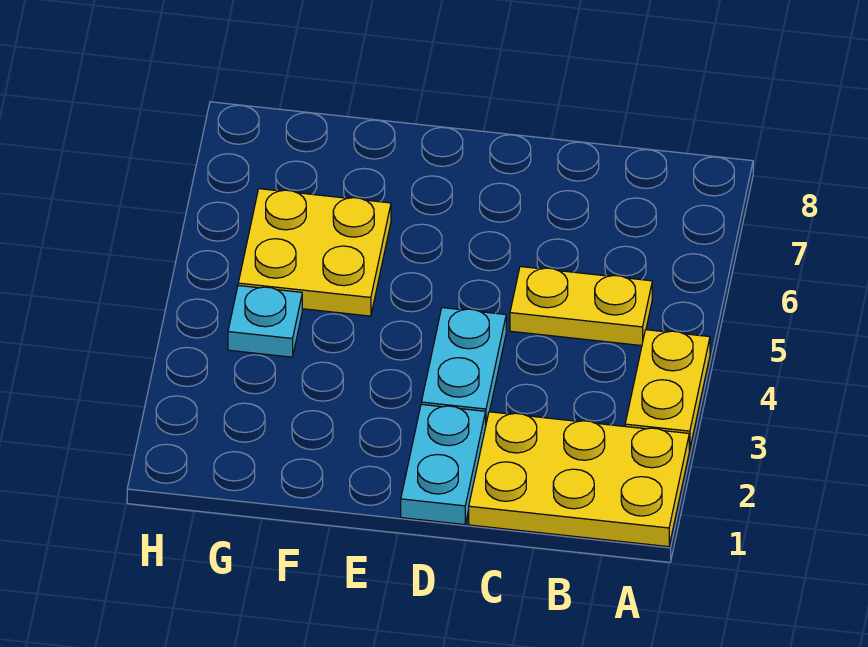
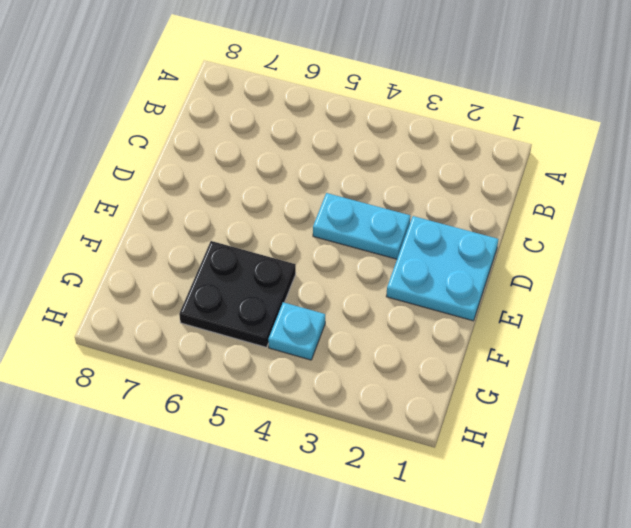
cyan plate D1:E2 level 1 -> cyan plate D1:D2 level 1
black plate F5:G6 level 1 -> yellow plate F5:G6 level 1
none -> yellow plate A1:C2 level 1
none -> yellow plate A3:A4 level 1

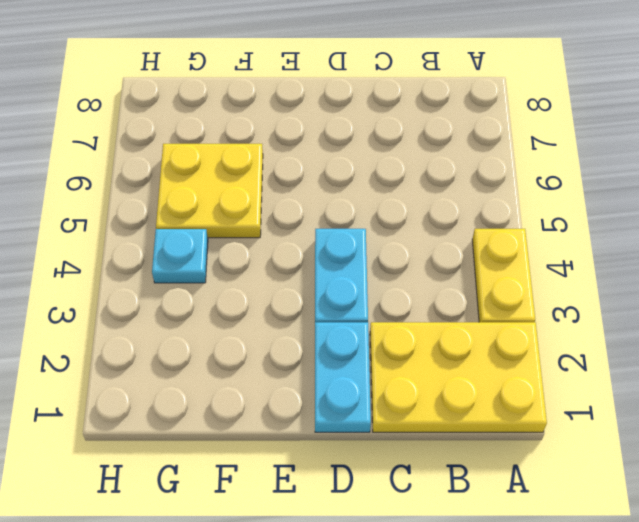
none -> yellow plate B5:C5 level 1

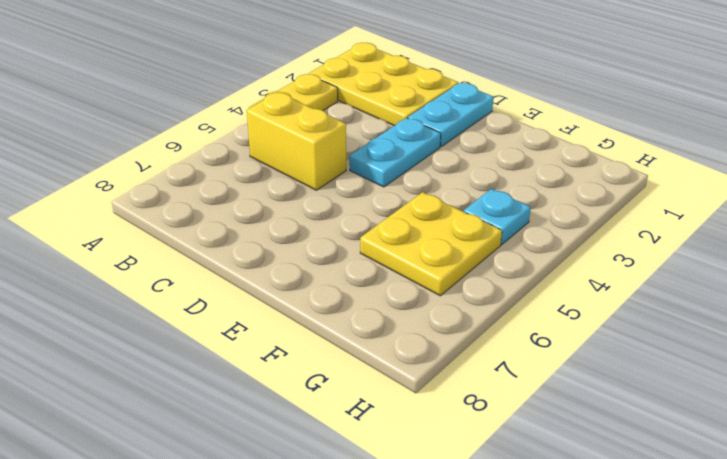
yellow brick B5:C5 level 1 -> yellow plate B5:C5 level 1

